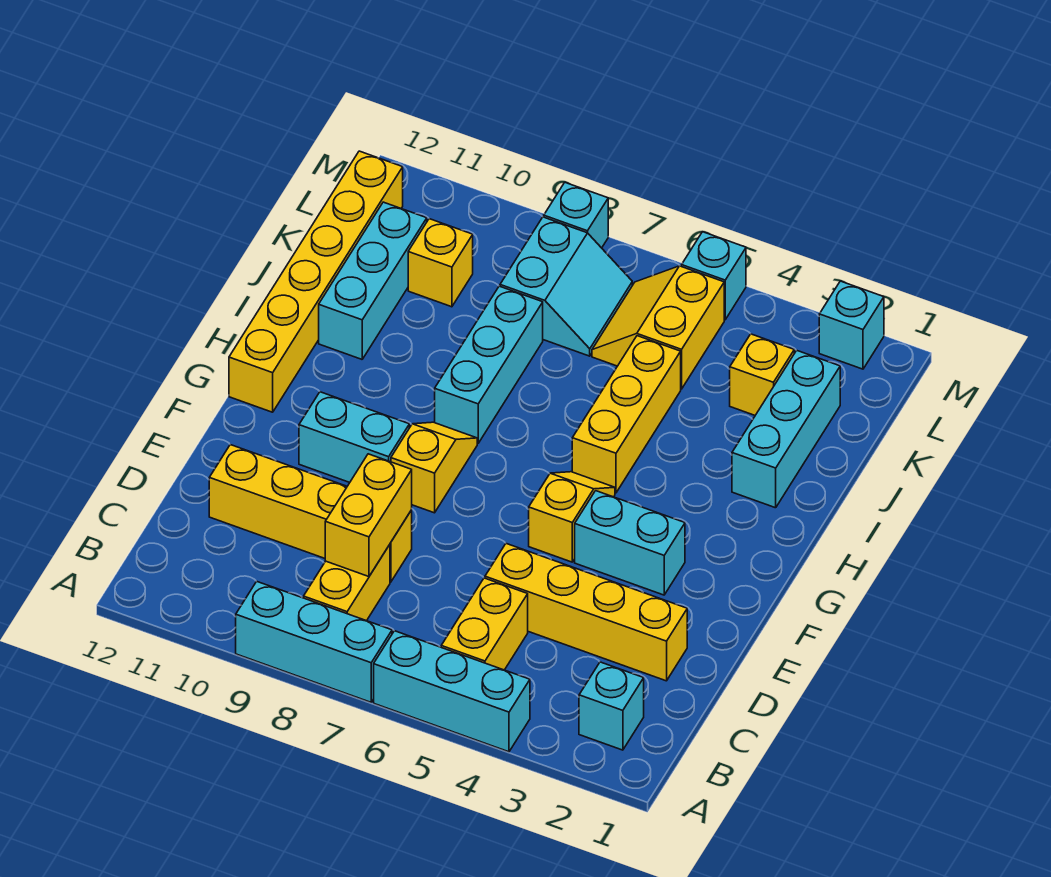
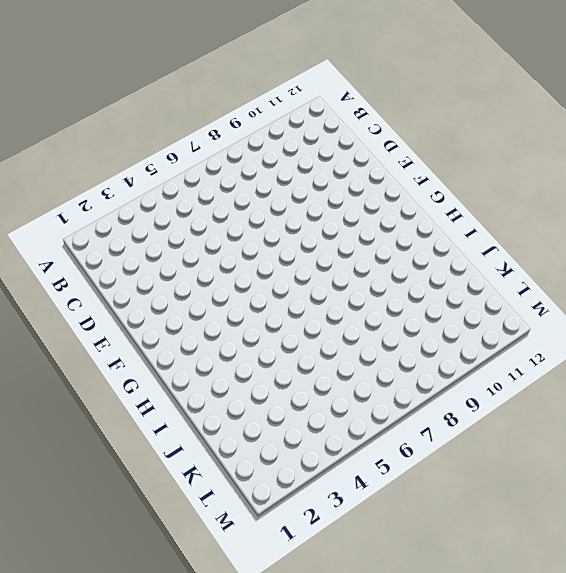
none -> cyan brick A4:A6 level 1
none -> cyan brick A7:A9 level 1
none -> cyan brick B2 level 1

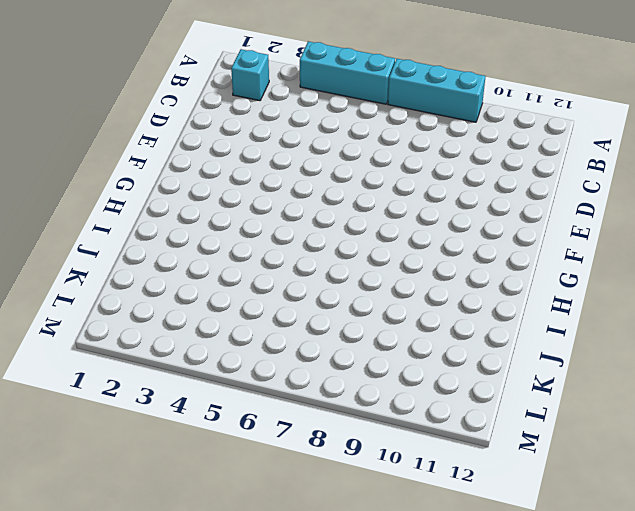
none -> yellow brick B5:C5 level 1
none -> yellow brick B8:C8 level 1
none -> yellow brick D2:D5 level 1

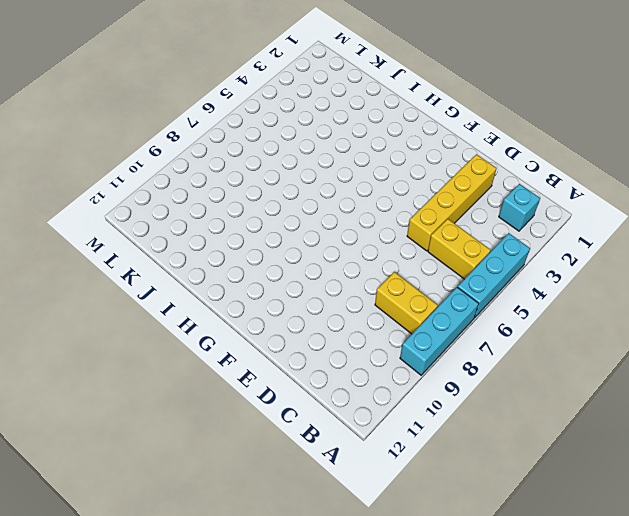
none -> yellow brick D8:D11 level 1
none -> cyan brick F3:F4 level 1
none -> yellow slope F5:G5 level 1 top F

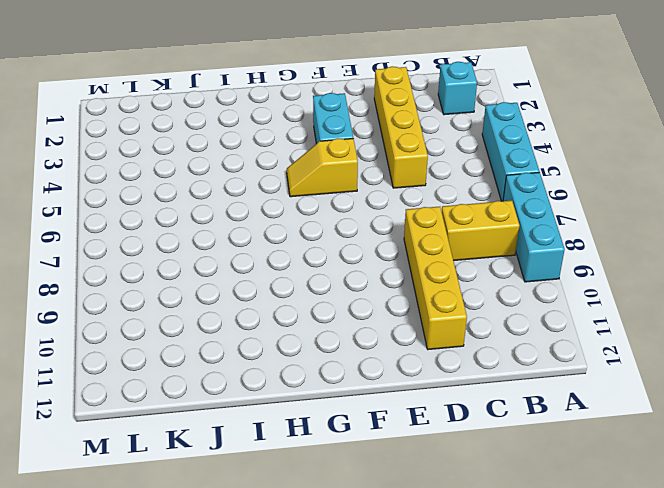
none -> yellow brick B5:C5 level 1
none -> yellow slope F8:G8 level 1 top F
none -> cyan brick F9:F10 level 1

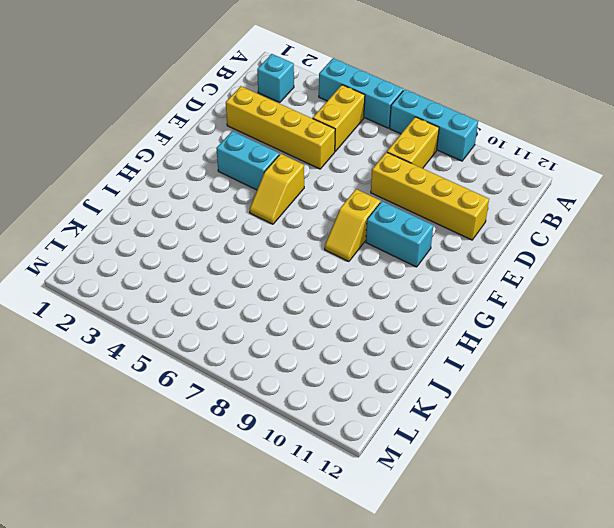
none -> yellow brick G12:L12 level 1
none -> yellow brick H5:J5 level 1
none -> cyan brick H8:J8 level 1

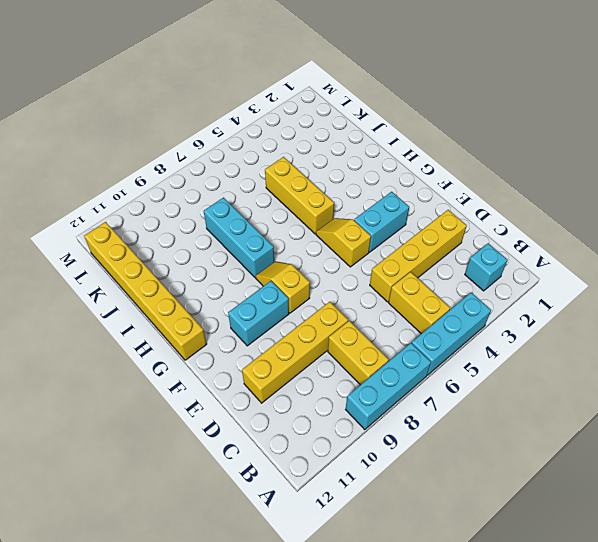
none -> cyan brick I2:K2 level 1
none -> cyan brick I11:K11 level 1
none -> yellow brick K3 level 1

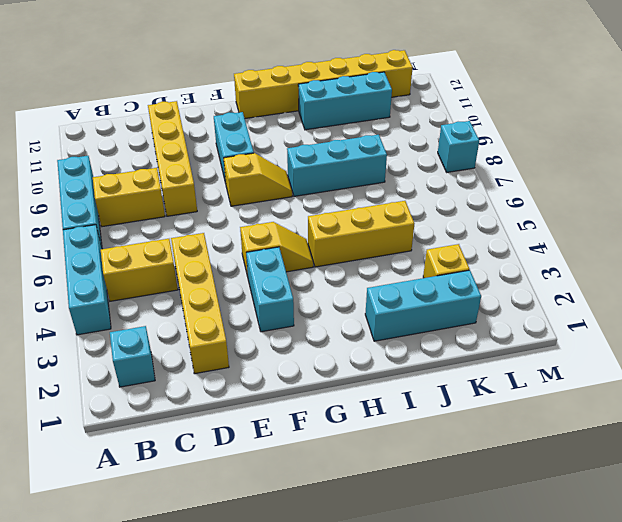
none -> yellow slope K5:L6 level 1 top 5
none -> cyan slope K7:L8 level 1 top 8
none -> yellow brick K10 level 1

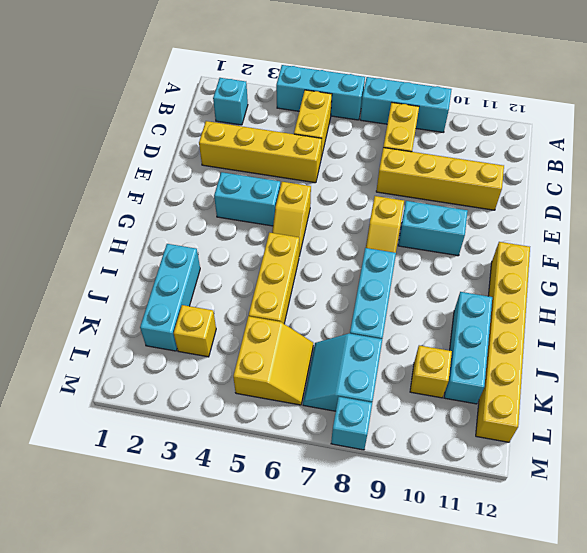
none -> cyan brick M2 level 1
none -> cyan brick M5 level 1
none -> yellow brick C8:D8 level 2

